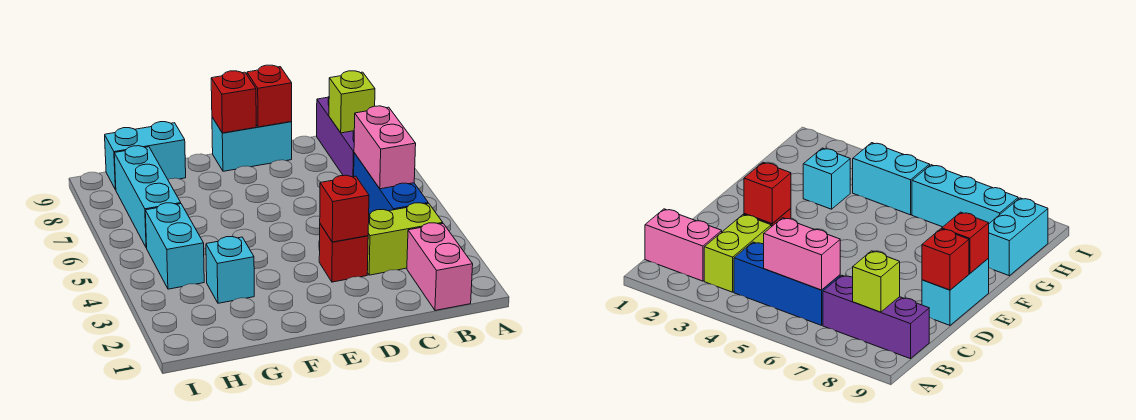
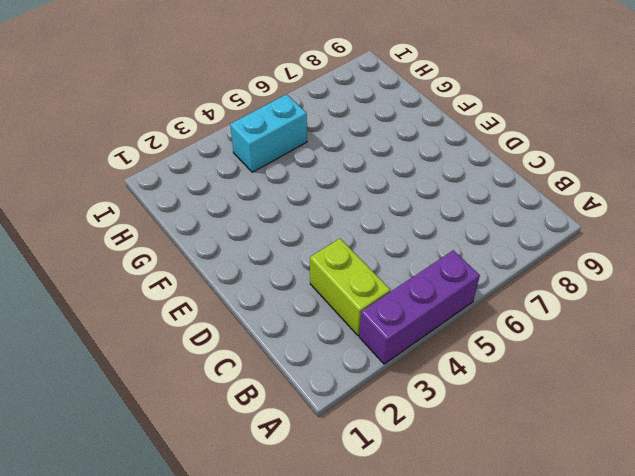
purple brick A3:A5 level 1 -> purple brick B7:B9 level 1
none -> pink brick B1:B2 level 1
none -> blue brick B4:B6 level 1
none -> red brick D3 level 1

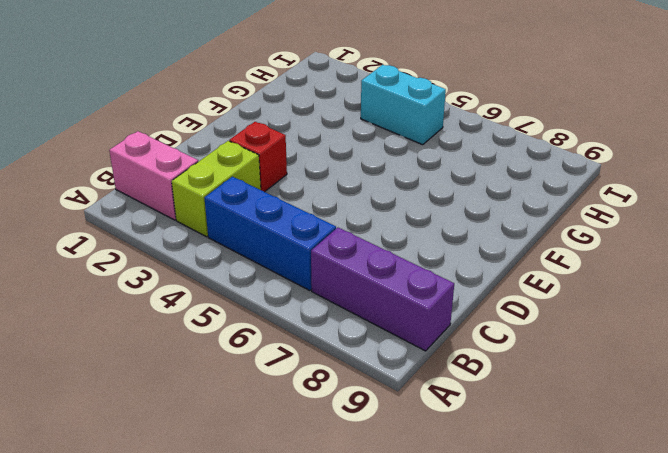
none -> cyan brick D9:E9 level 1
none -> cyan brick G3 level 1
none -> cyan brick G9:H9 level 1

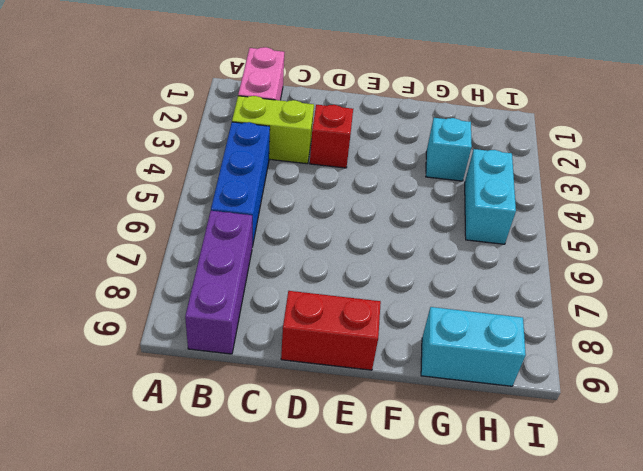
red brick D9:E9 level 1 -> cyan brick D9:E9 level 1
none -> cyan brick H6:H8 level 1
none -> pink brick B5:B6 level 2
none -> lime brick B8 level 2

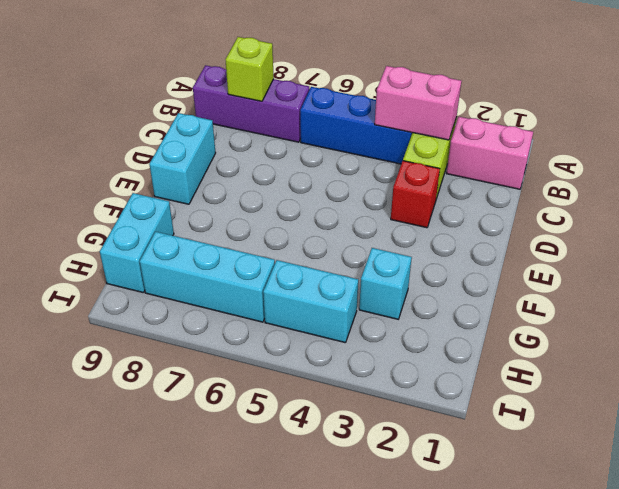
pink brick B3:B4 level 2 -> pink brick B5:B6 level 2
none -> red brick D3 level 2
none -> red brick D9 level 2
none -> red brick E9 level 2

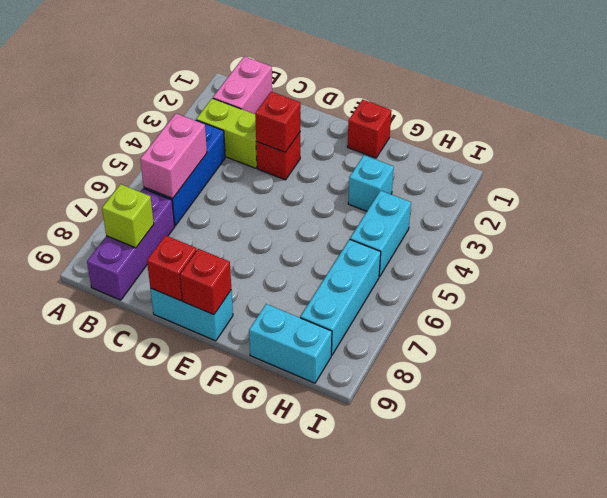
red brick F1 level 1 -> none

